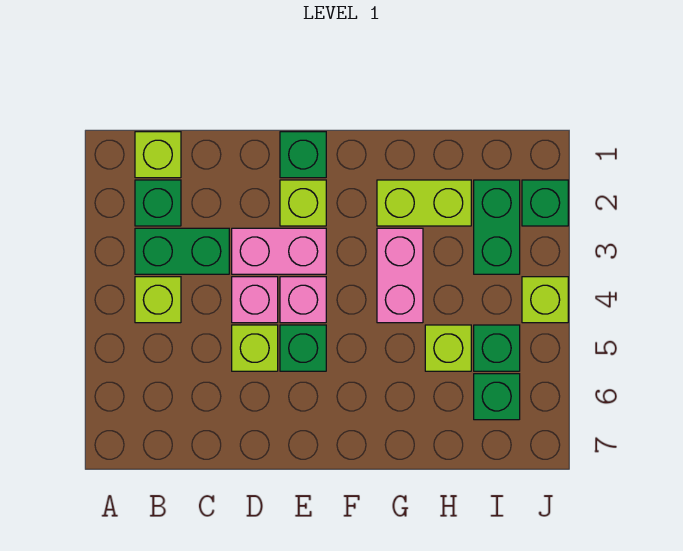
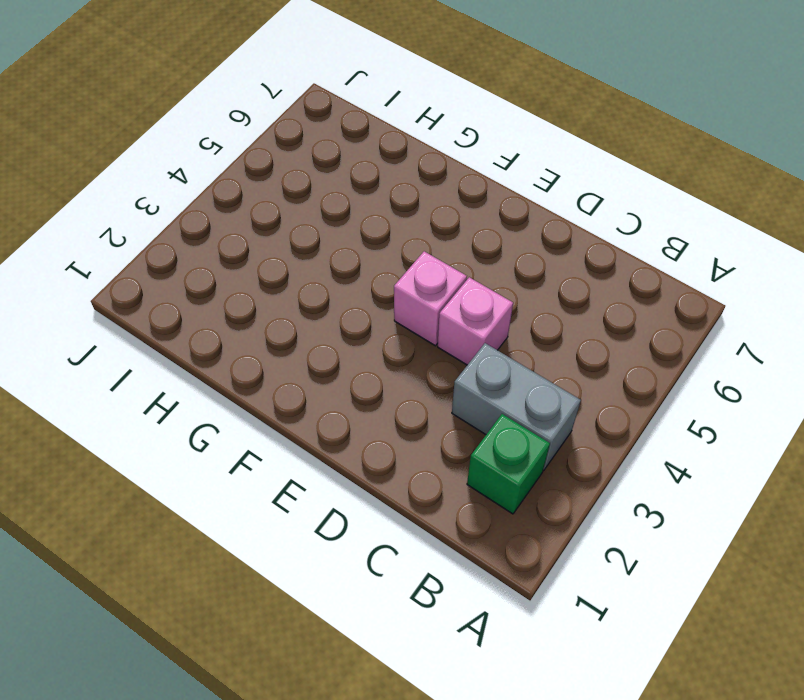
grey brick B3:C3 level 1 -> green brick B3:C3 level 1
none -> lime brick B1 level 1
none -> lime brick B4 level 1
none -> pink brick D3:E3 level 1

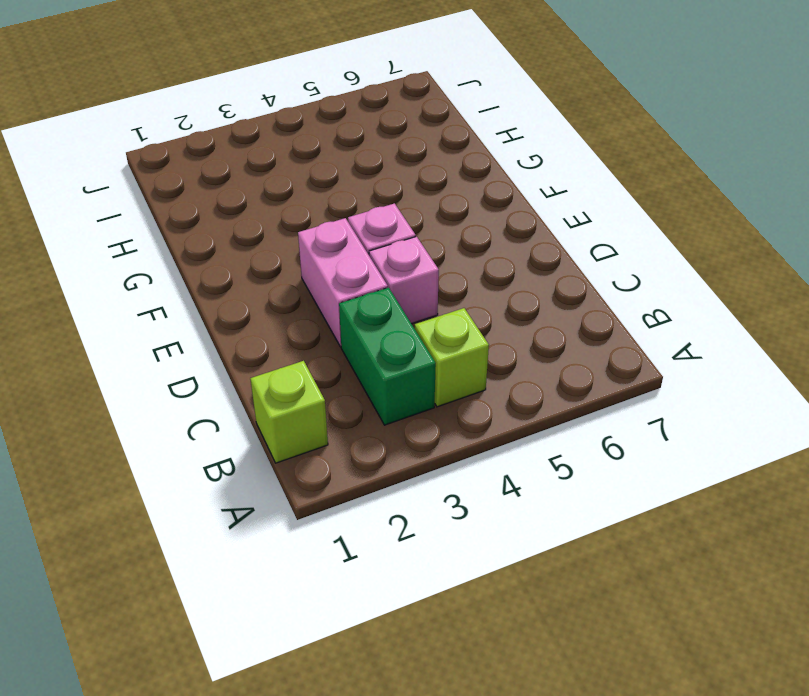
none -> green brick B2 level 1
none -> lime brick D5 level 1
none -> green brick E1 level 1

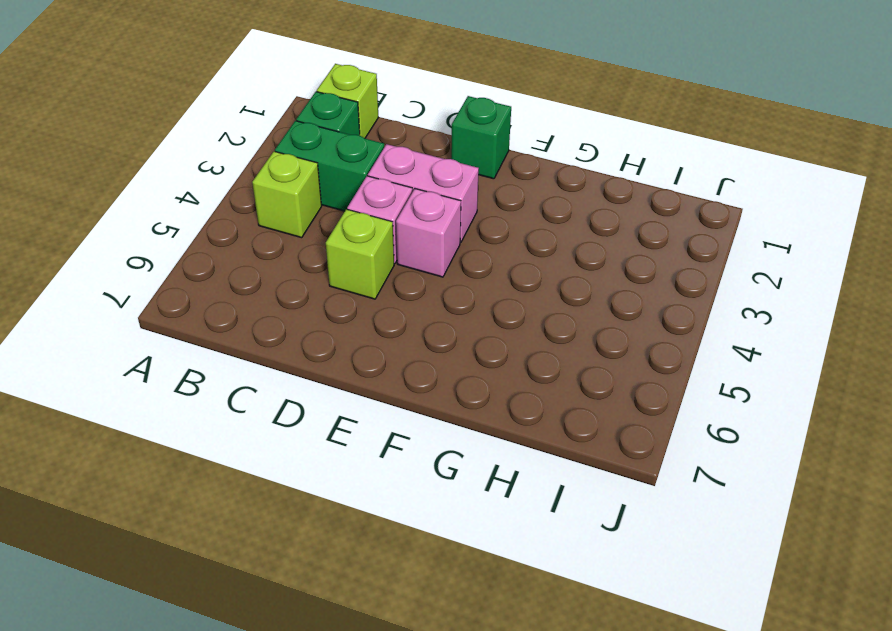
none -> lime brick E2 level 1
none -> green brick E5 level 1
none -> lime brick G2:H2 level 1

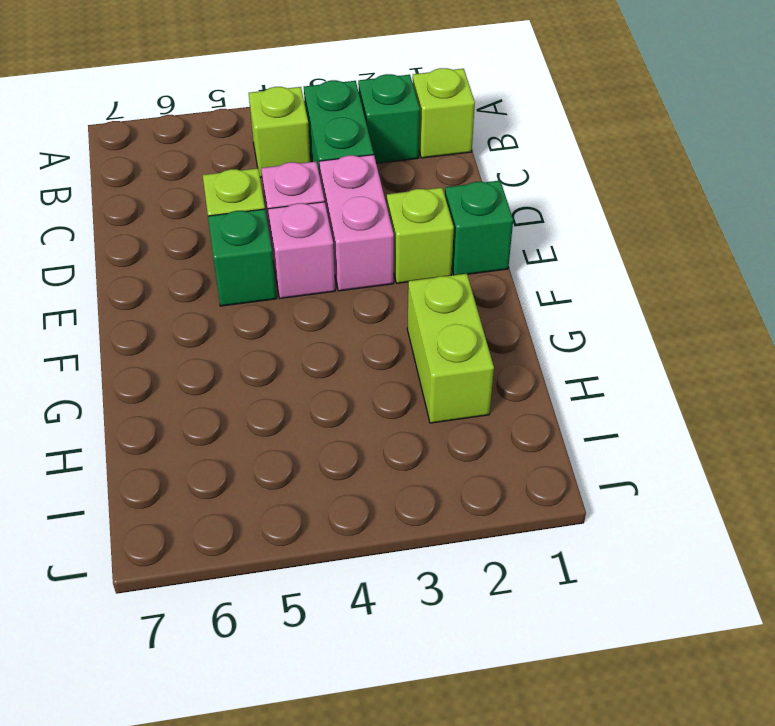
none -> pink brick G3:G4 level 1
none -> lime brick H5 level 1
none -> green brick I2:I3 level 1

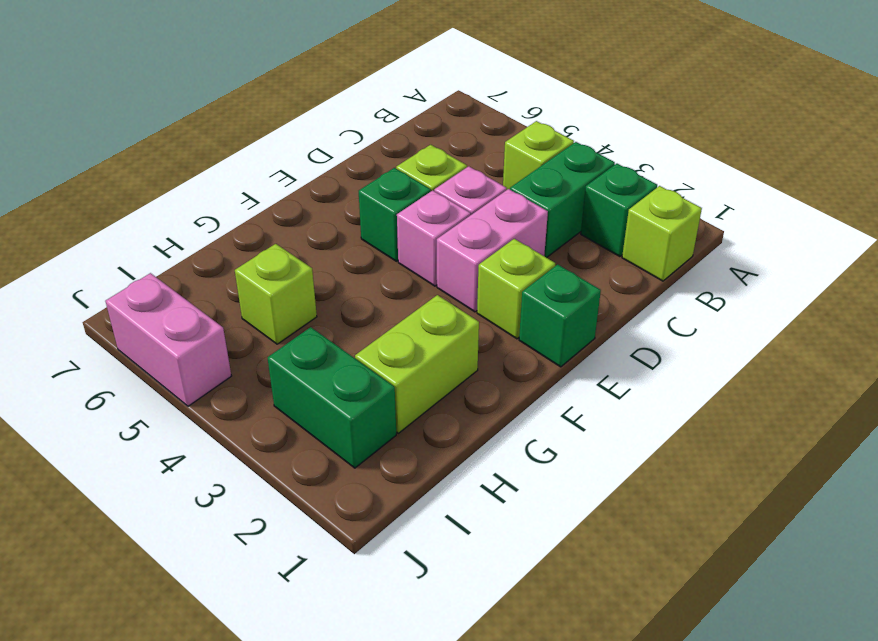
pink brick J5:J6 level 1 -> pink brick G3:G4 level 1
none -> green brick I5 level 1
none -> green brick I6 level 1
none -> green brick J2 level 1

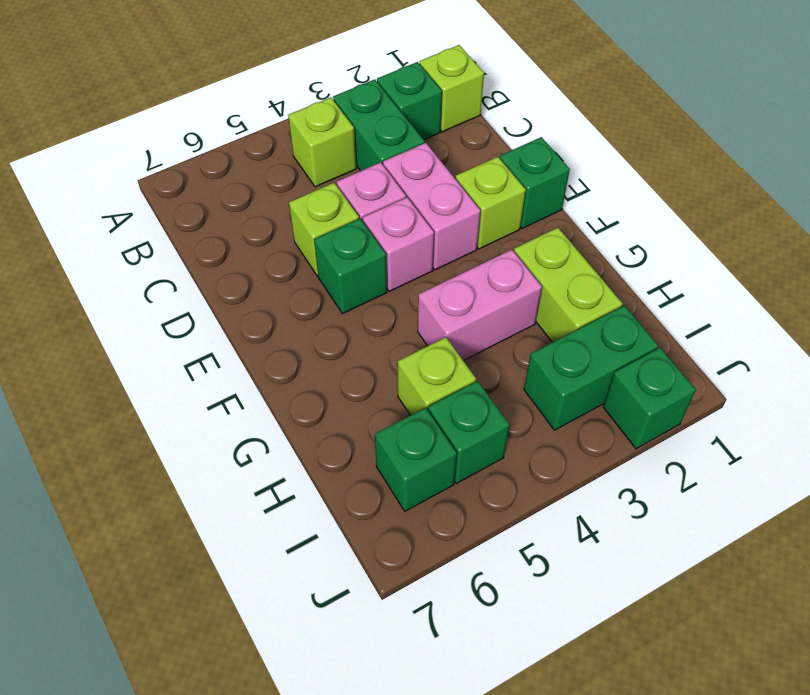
none -> lime brick J4 level 1

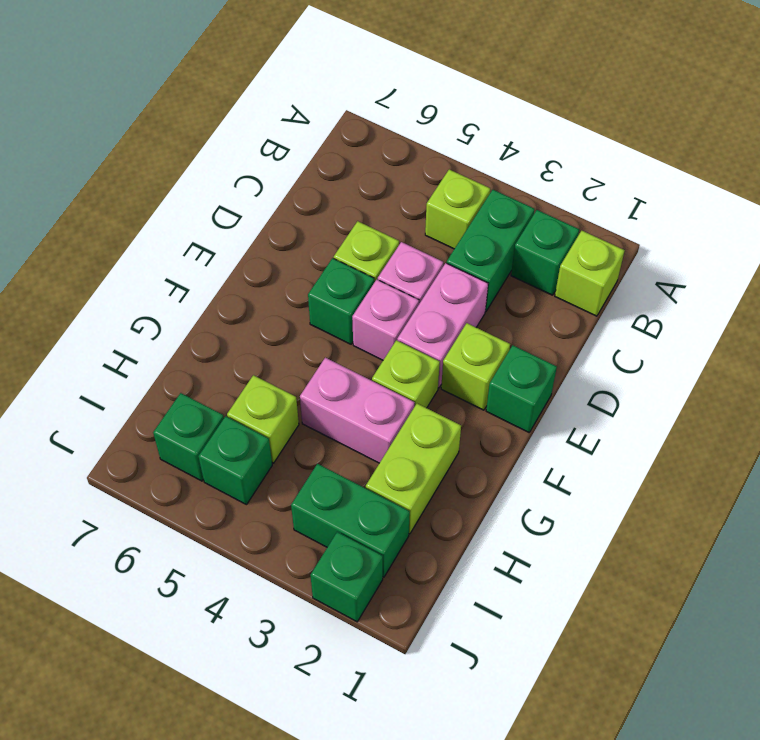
lime brick F3 level 1 -> lime brick J4 level 1

